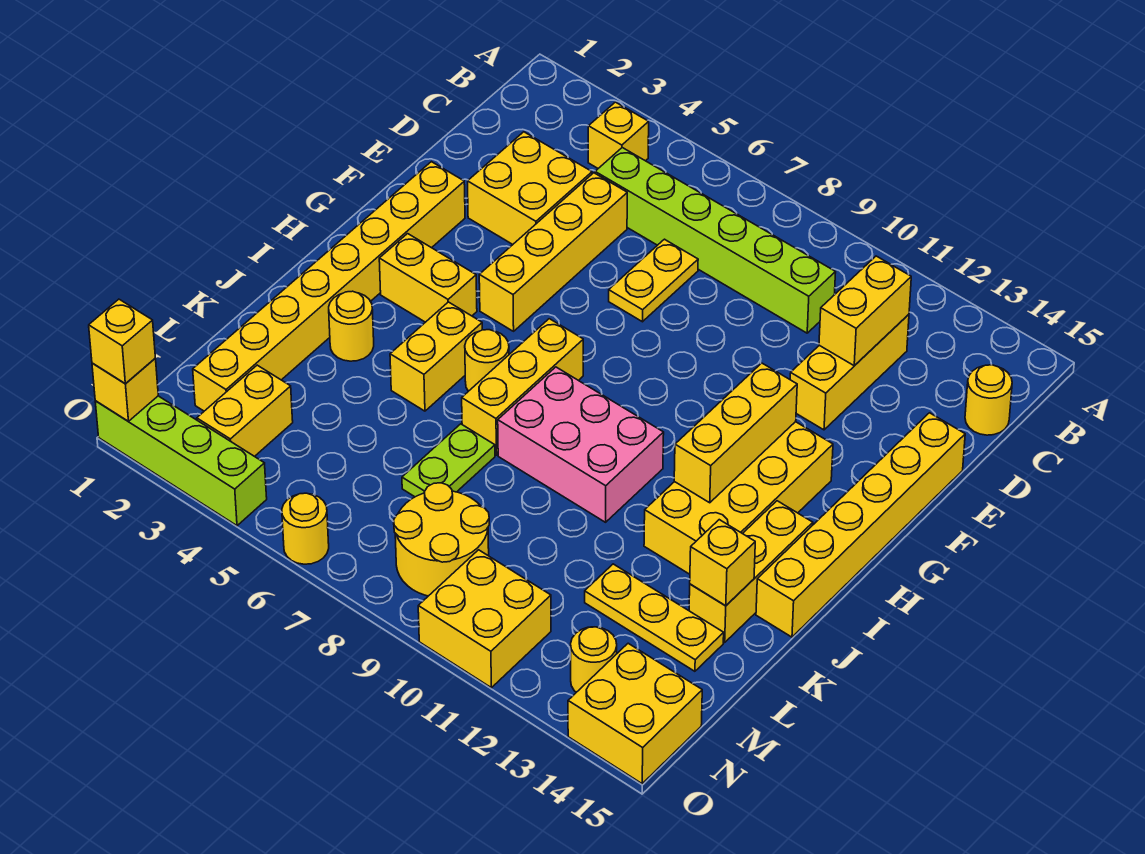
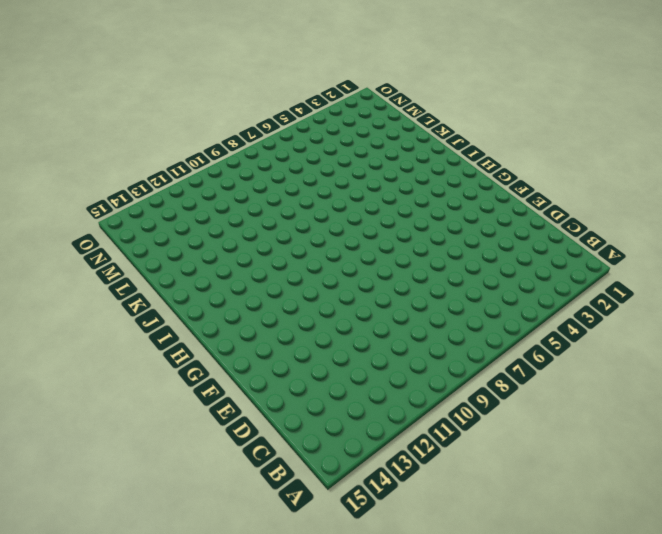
none -> yellow brick B4 level 1
none -> lime brick C5:C10 level 1
none -> yellow brick C12:E12 level 1
none -> yellow round brick C15 level 1

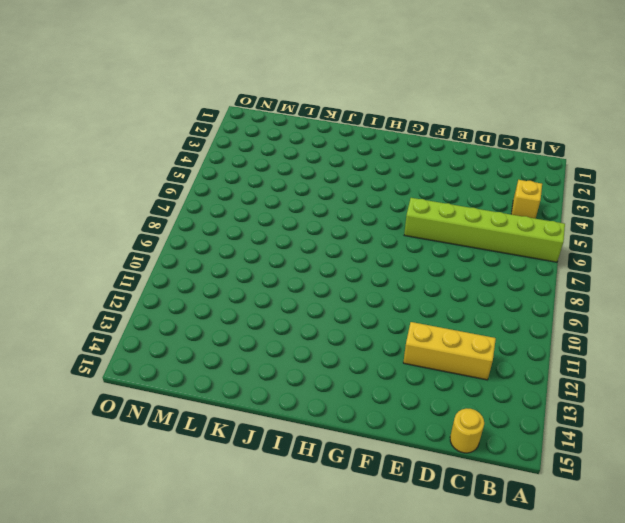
lime brick A6:F6 level 1 -> lime brick C5:C10 level 1
none -> yellow brick D3:E4 level 1
none -> yellow brick D5:G5 level 1
none -> yellow plate D7:E7 level 1
none -> yellow brick E15:J15 level 1

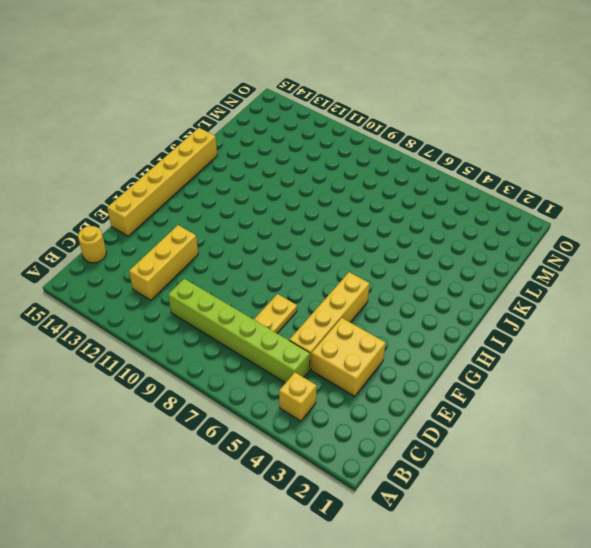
none -> yellow brick F2:M2 level 1
none -> yellow brick G12:J13 level 1
none -> yellow brick H3:H4 level 1
none -> yellow brick H7:J7 level 1

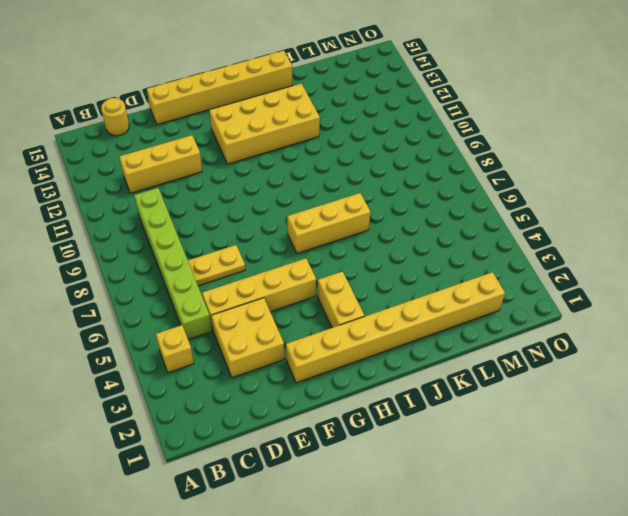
none -> yellow brick I5:J5 level 1
none -> yellow round brick I6 level 1
none -> pink brick I8:J10 level 1
none -> yellow brick I14:K14 level 1

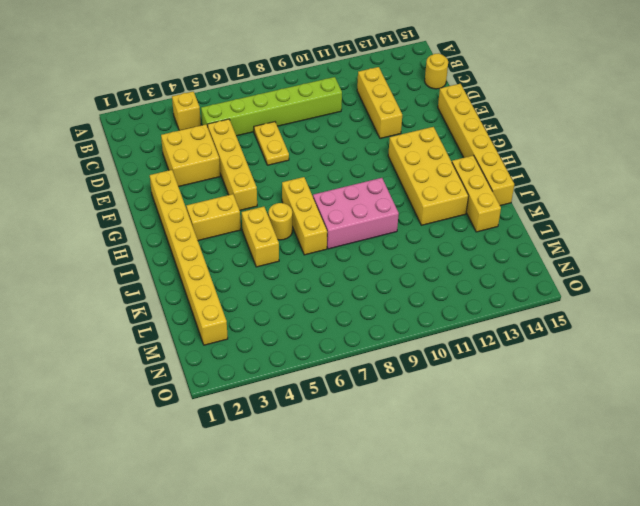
none -> yellow round brick J3 level 1
none -> lime plate K7:L7 level 1
none -> yellow plate L12:L14 level 1
none -> yellow brick M3:N3 level 1

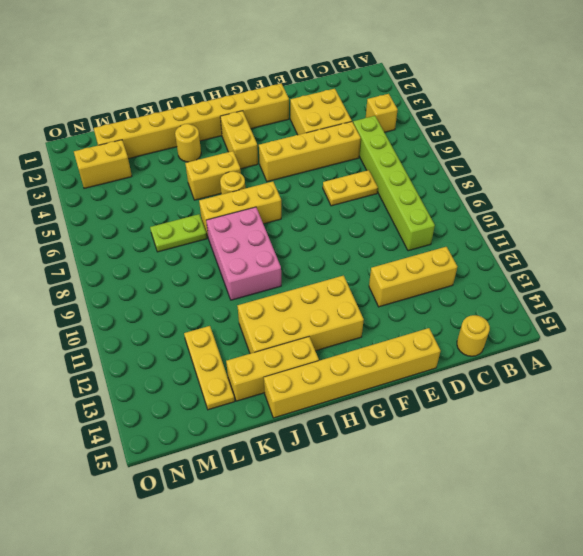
none -> yellow round brick M8:N9 level 1
none -> yellow brick N10:O11 level 1
none -> yellow round brick N13 level 1
none -> yellow brick N14:O15 level 1

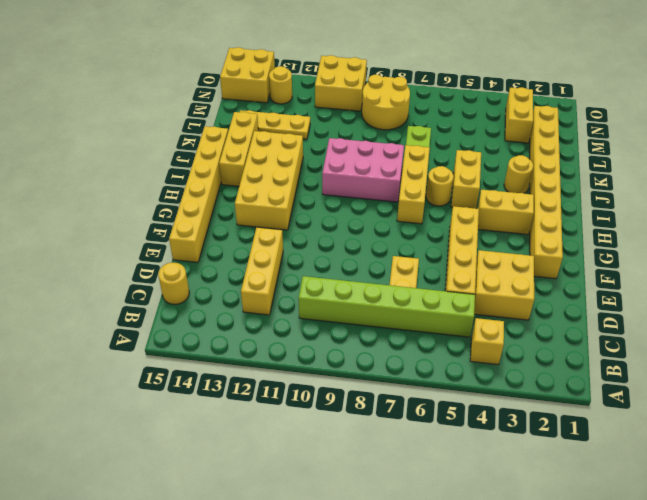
none -> lime brick O1:O4 level 1
none -> yellow round brick O6 level 1
none -> yellow brick C12:D12 level 2
none -> yellow brick G12:I12 level 2

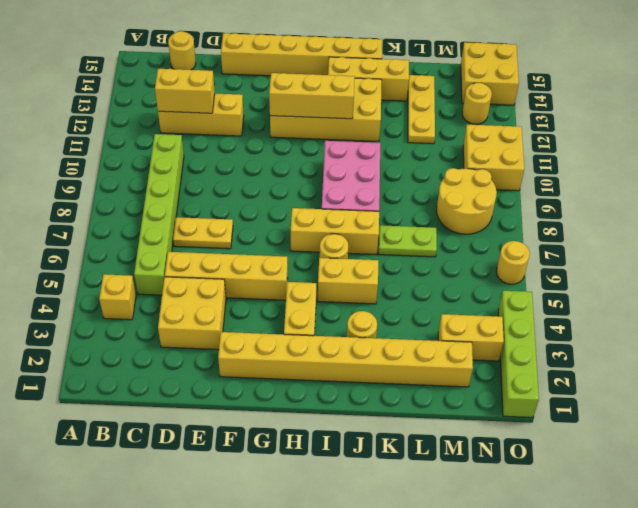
none -> yellow brick K14 level 2
none -> yellow brick O1 level 2
none -> yellow brick O1 level 3

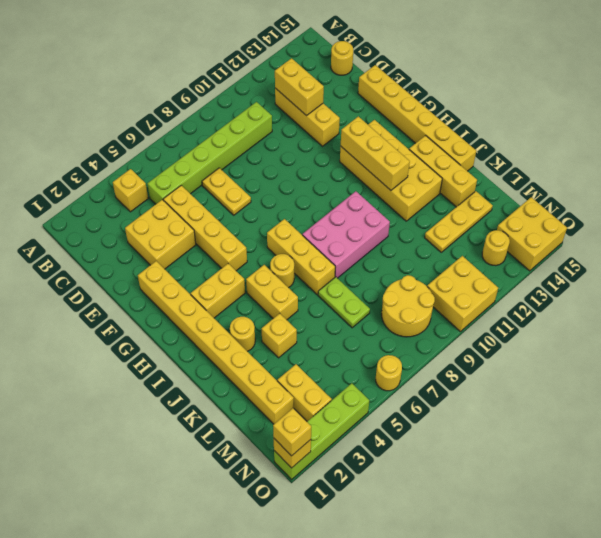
yellow brick K4 level 1 -> yellow brick K14 level 2

